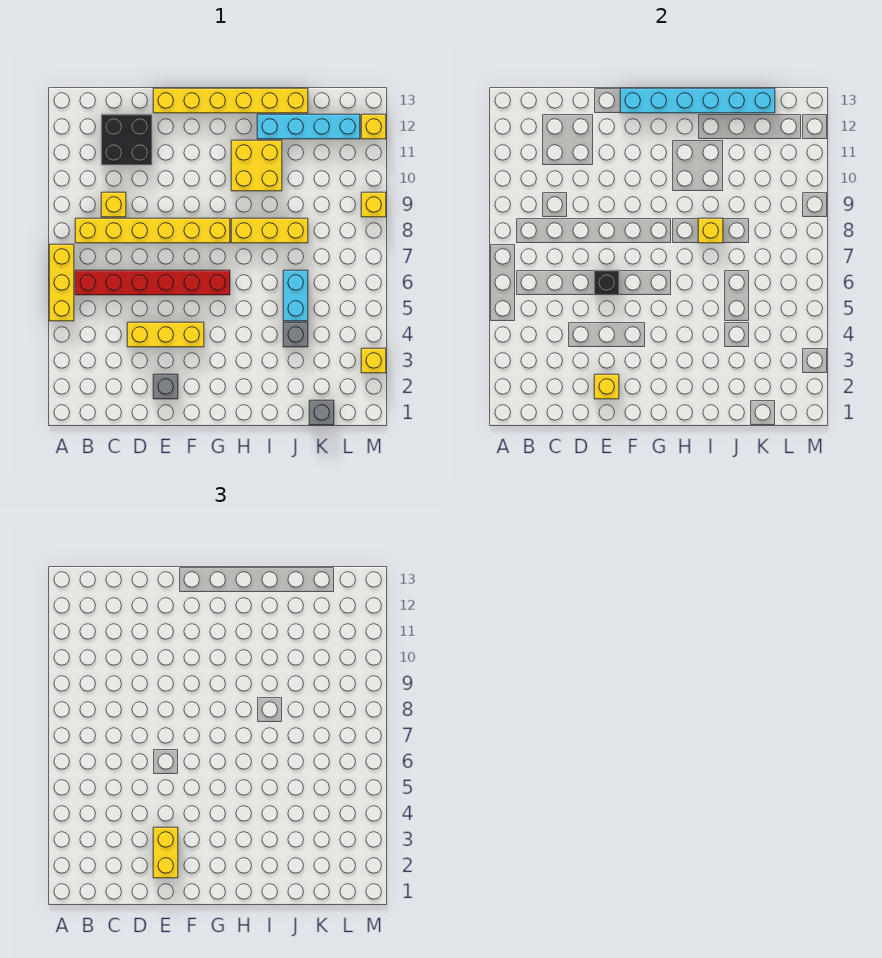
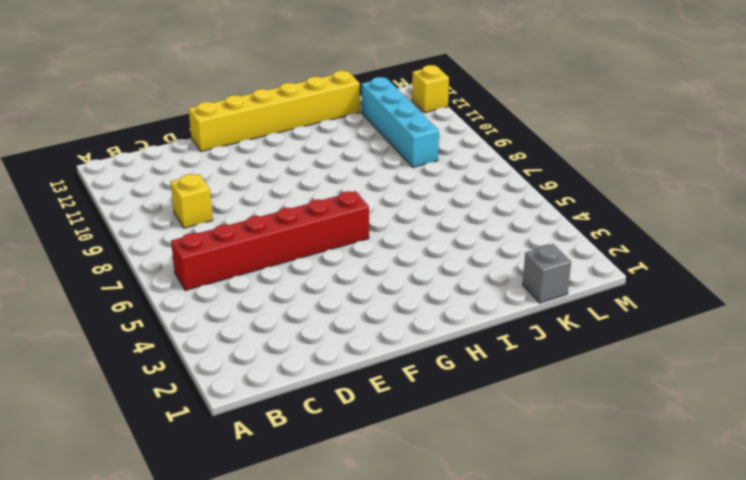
cyan brick K9:K12 level 1 -> cyan brick I12:L12 level 1
none -> yellow brick A5:A7 level 1
none -> yellow brick B8:G8 level 1
none -> black brick C11:D12 level 1

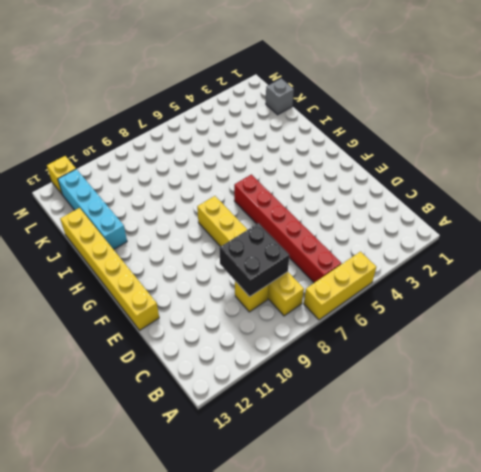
black brick C8:D9 level 2 -> black brick C11:D12 level 1
none -> yellow brick D4:F4 level 1
none -> grey brick E2 level 1
none -> yellow brick H8:J8 level 1

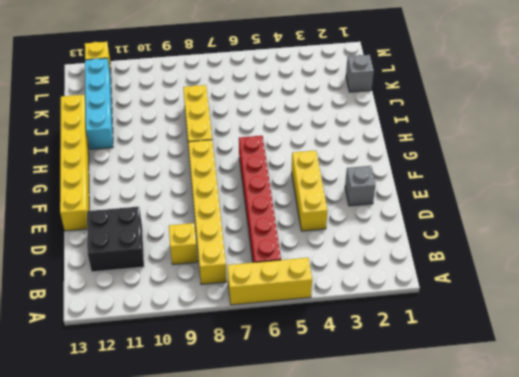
none -> yellow brick H10:I11 level 1
none -> grey brick J4 level 1
none -> cyan brick J5:J6 level 1

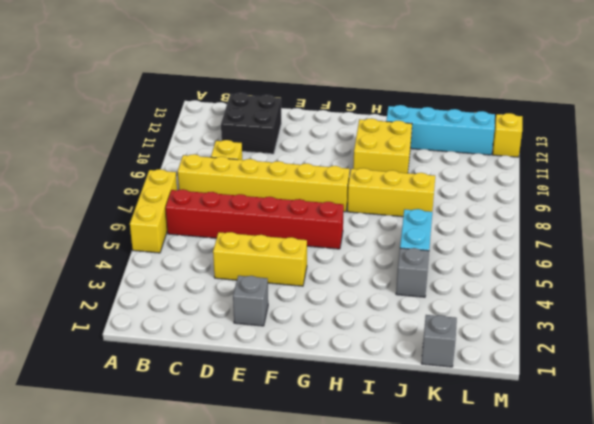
none -> yellow brick E13:J13 level 1
none -> yellow brick M3 level 1
none -> yellow brick M9 level 1

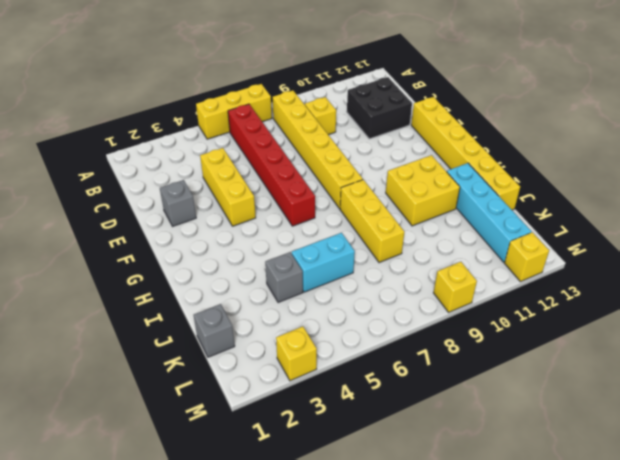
none -> yellow brick E2 level 2
none -> black brick E6 level 2
none -> cyan brick F13:K13 level 2

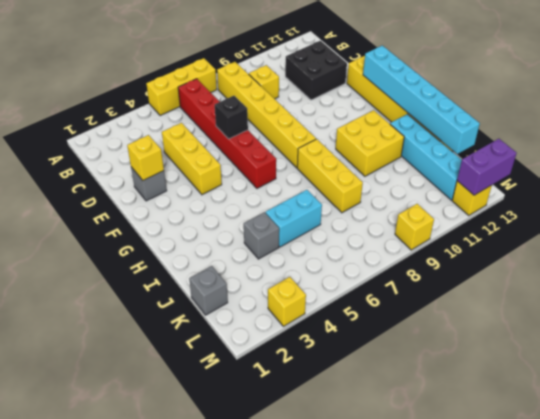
purple brick M12:M13 level 2 -> none
none -> yellow brick I8 level 2
none -> yellow brick E2:E3 level 3

